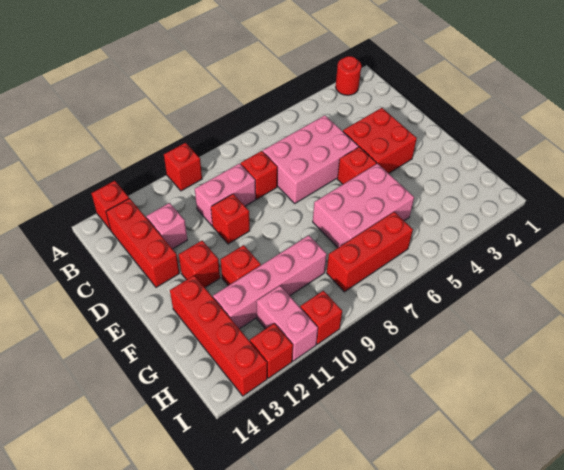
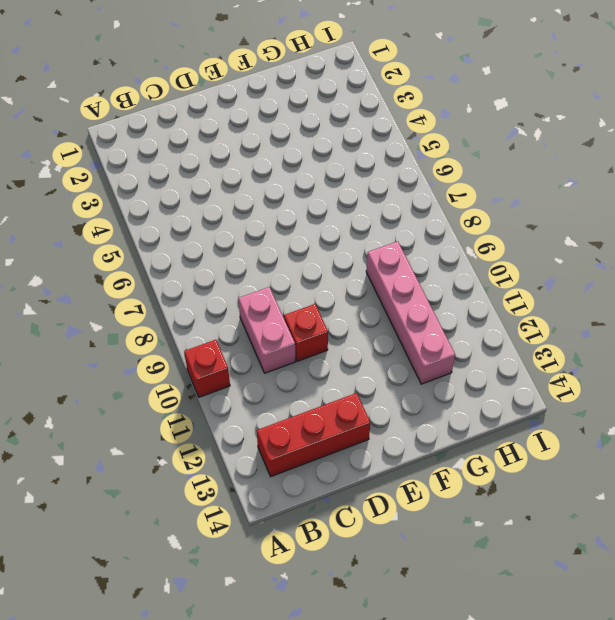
none -> red round brick A2 level 1
none -> red brick A13 level 1
none -> pink brick C5:D7 level 1

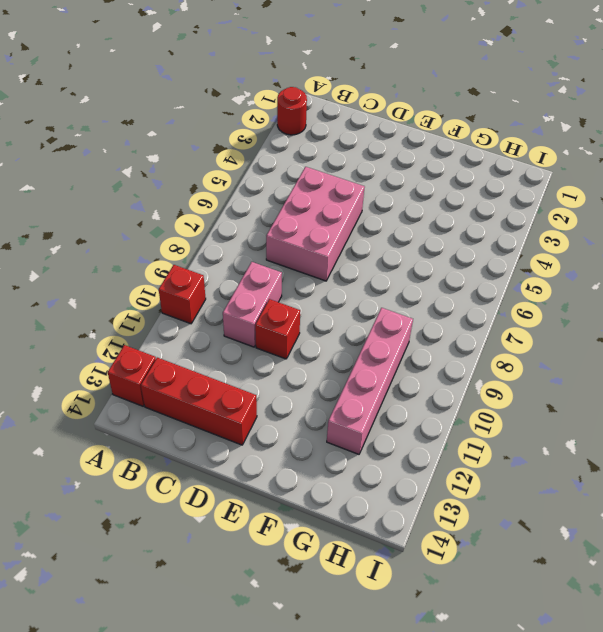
none -> red brick C8 level 1
none -> pink brick C12 level 1
none -> red brick D3:E4 level 1

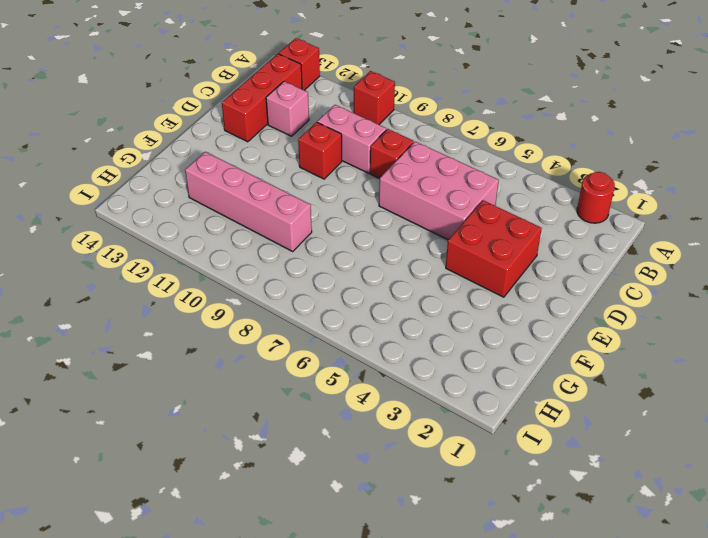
none -> red brick E5 level 1
none -> red brick E12 level 1
none -> pink brick F5:G7 level 1

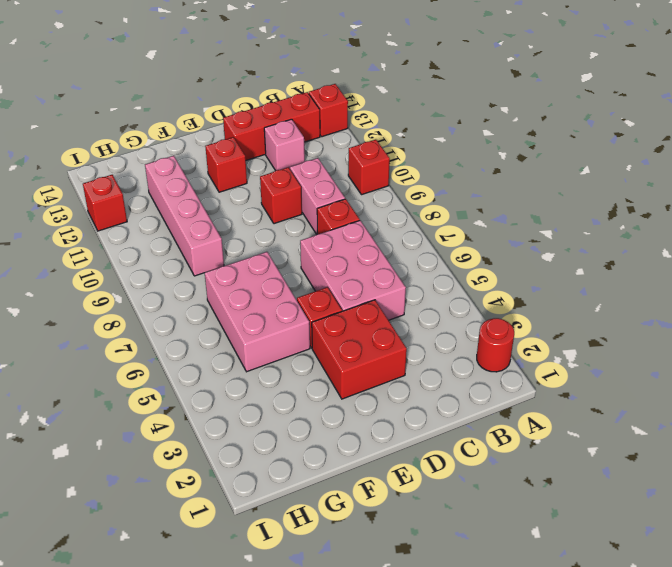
none -> red brick F11 level 1
none -> red brick F13:I13 level 1
none -> red brick H6:H8 level 1

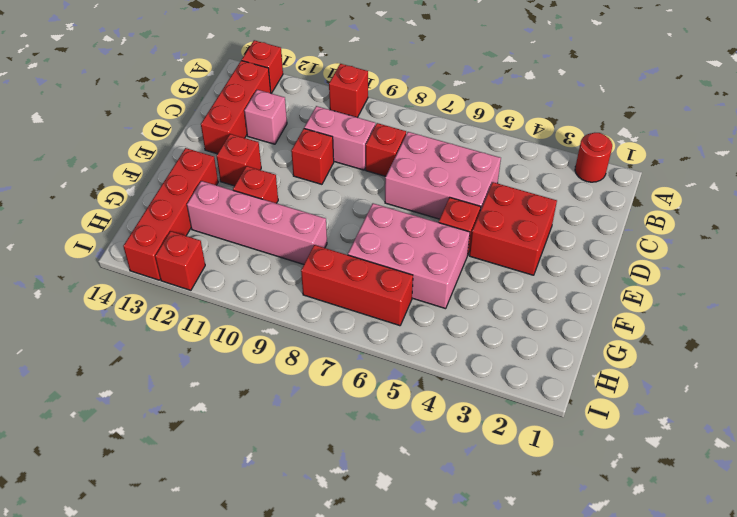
none -> pink brick H11:I11 level 1
none -> red brick I10 level 1

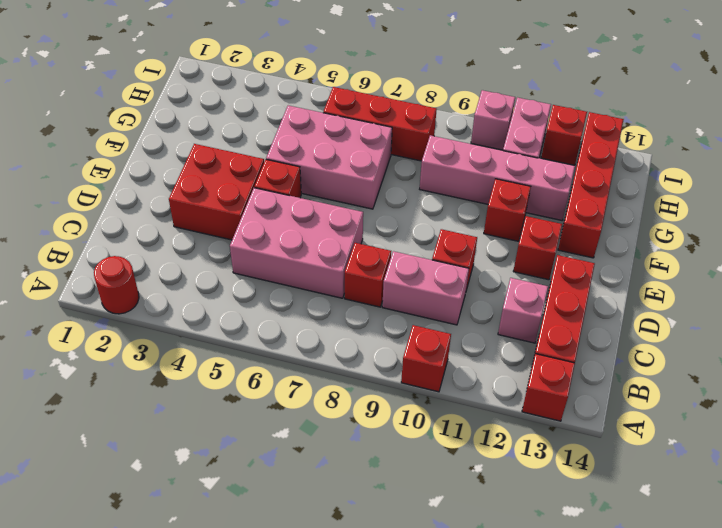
pink brick I10 level 1 -> red brick I10 level 1

